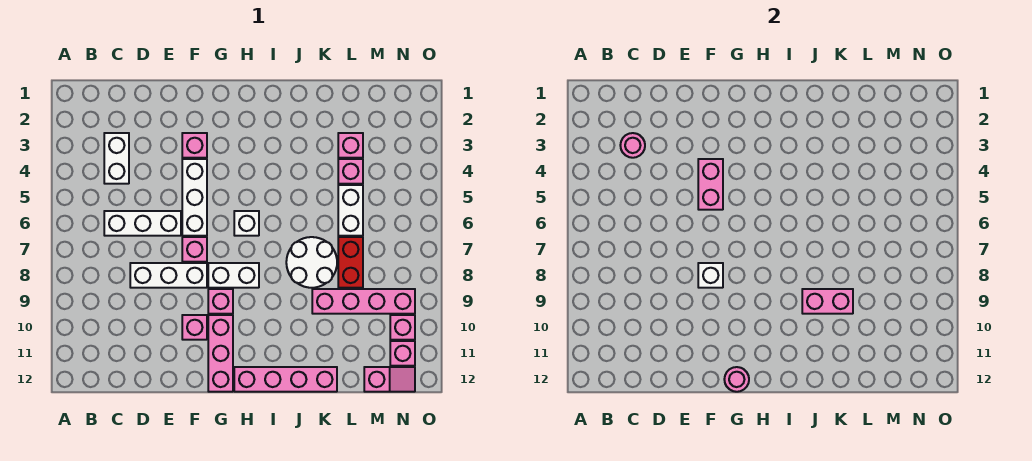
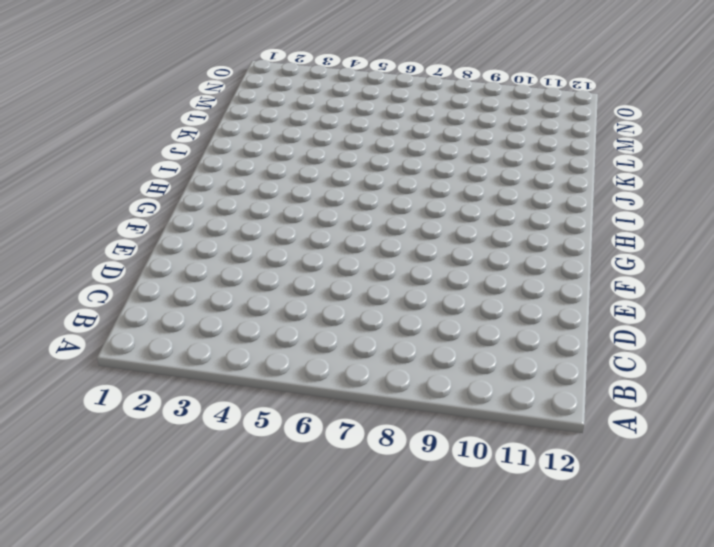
none -> white brick C3:C4 level 1
none -> white brick C6:E6 level 1
none -> white brick D8:F8 level 1

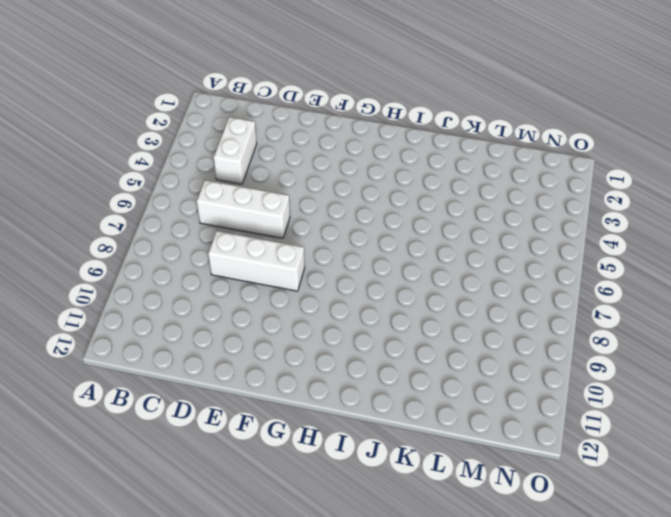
none -> pink brick F3 level 1
none -> white brick F4:F6 level 1
none -> pink brick F7 level 1

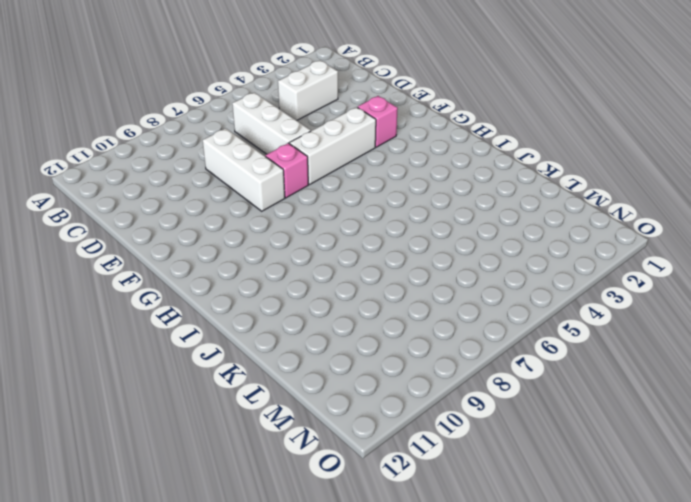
none -> pink brick F10 level 1
none -> white brick G8:H8 level 1
none -> pink brick G9 level 1

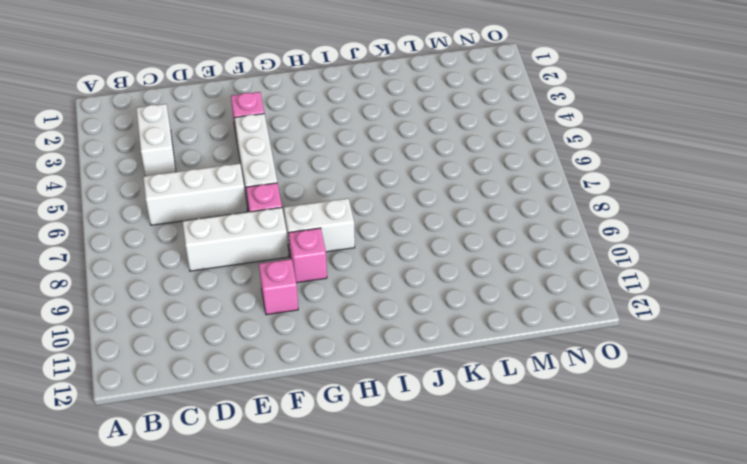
none -> pink brick G10:G12 level 1
none -> white brick H6 level 1
none -> pink brick H12:K12 level 1

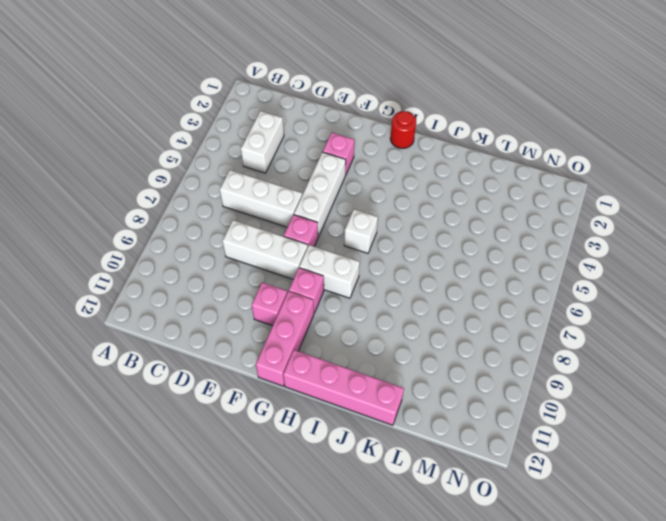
red round brick H1 level 1 -> none
none -> white round brick J7:K8 level 1
none -> pink brick K9:N9 level 1
none -> pink brick L3 level 1

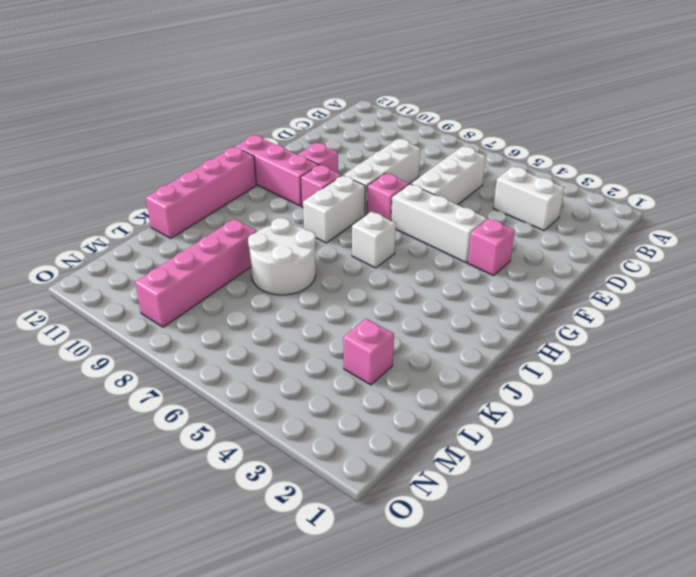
none -> pink brick L4 level 1
none -> white brick L5:L6 level 1
none -> red brick L7:L8 level 1

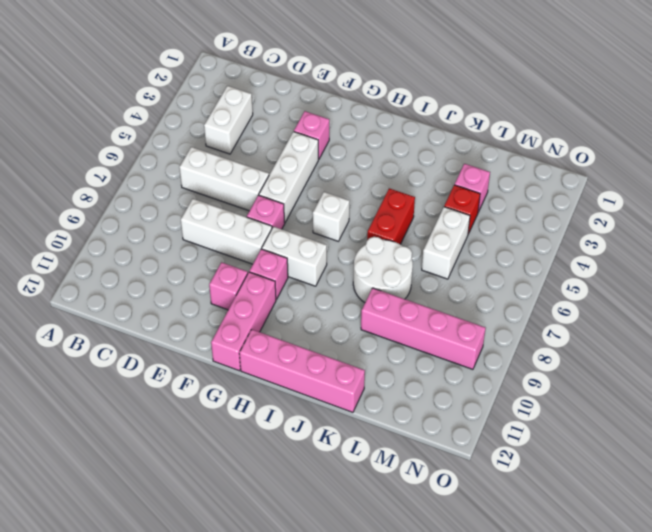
red brick J5:J6 level 1 -> red brick L7:L8 level 1
red brick L4 level 1 -> pink brick L4 level 1
none -> pink slope M12:N12 level 1 top M
none -> pink brick N10 level 1
none -> pink brick N11 level 1

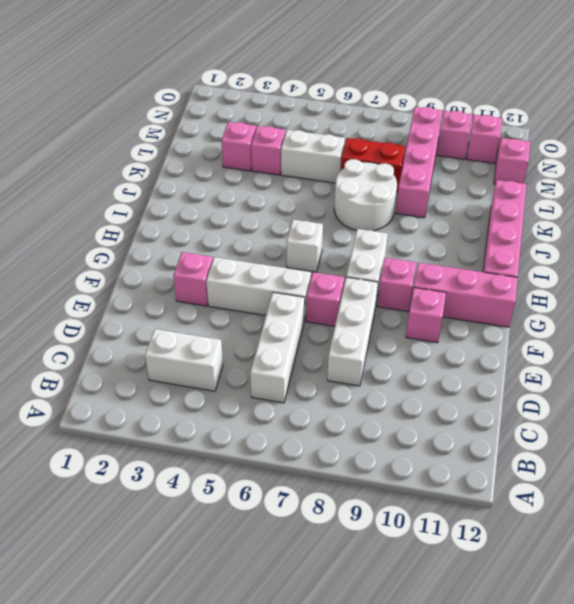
none -> pink round brick C3 level 2
none -> pink brick F4:F5 level 2
none -> white brick F8 level 2

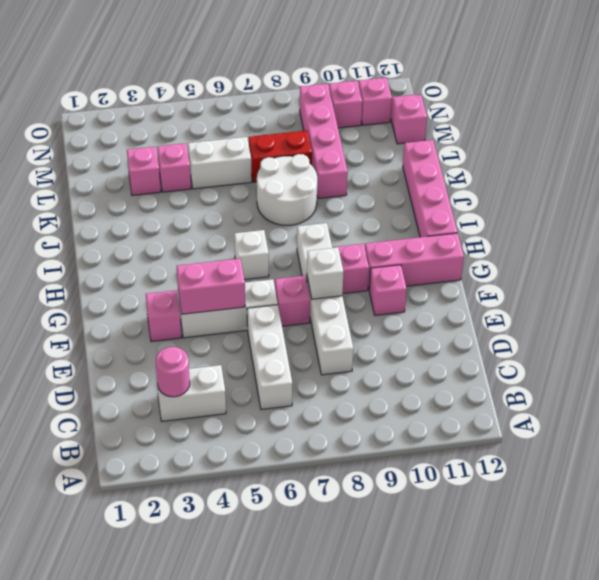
none -> pink round brick G12 level 2
none -> pink brick J9:K9 level 2

